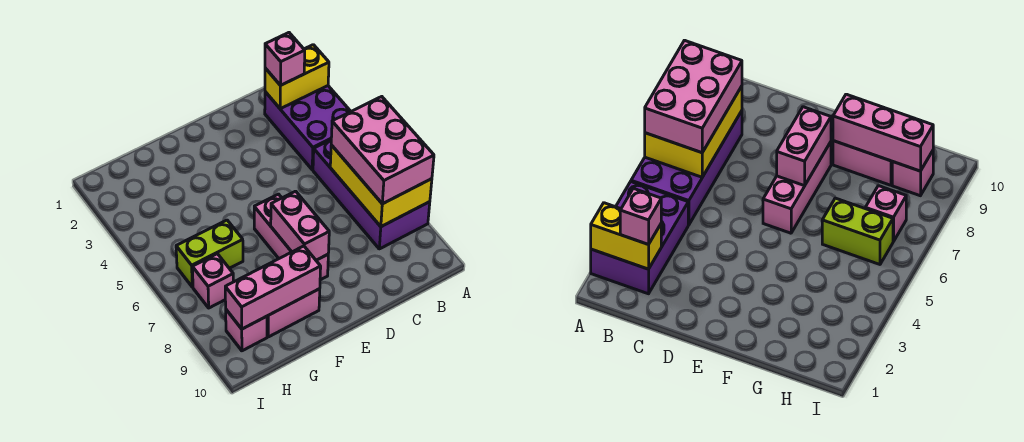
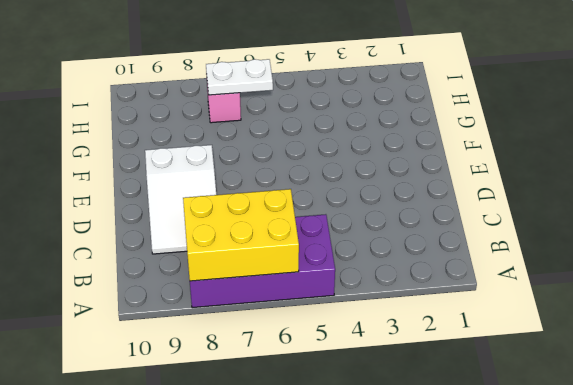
white slope C8:E9 level 1 top E -> pink brick E6:E8 level 1
white plate H6:H7 level 2 -> none
none -> purple brick A2:B4 level 1
none -> pink brick F9:G9 level 1
none -> lime brick G6:H6 level 1

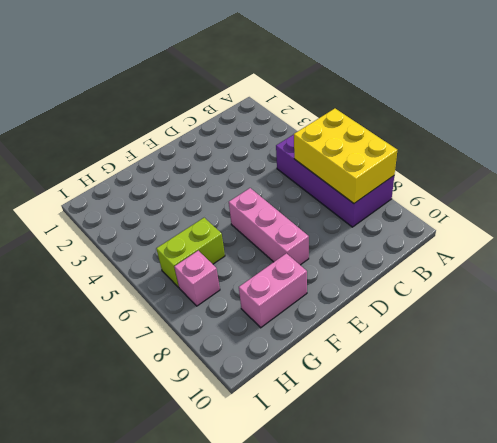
none -> purple brick A2:B4 level 1
none -> pink brick H9 level 1
none -> yellow brick A2:B2 level 2

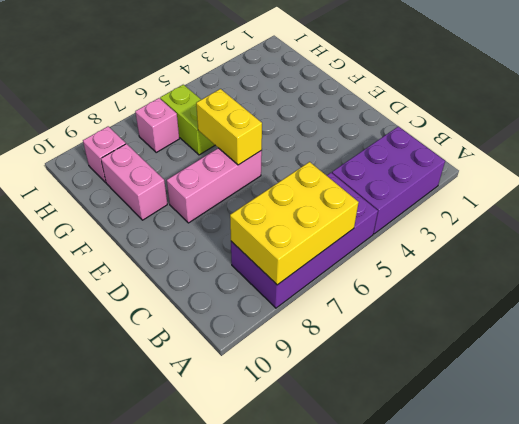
yellow brick E6:F6 level 2 -> yellow brick A2:B2 level 2
none -> pink brick E7:E8 level 2
none -> pink brick F9:H9 level 2
none -> pink brick A6:B8 level 3

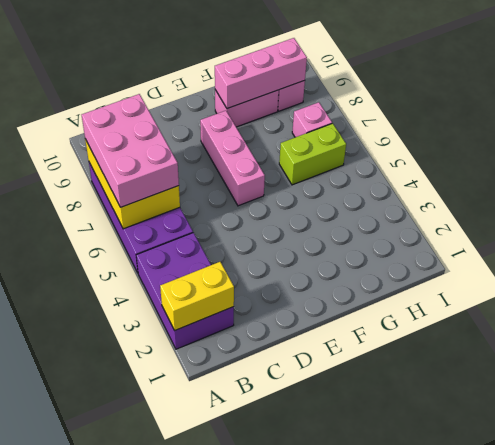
none -> pink brick E7:E8 level 2
none -> pink brick B2 level 3

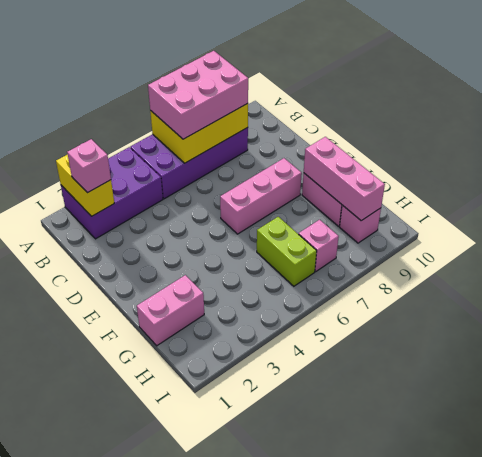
pink brick G1:G2 level 1 -> pink brick E7:E8 level 2

